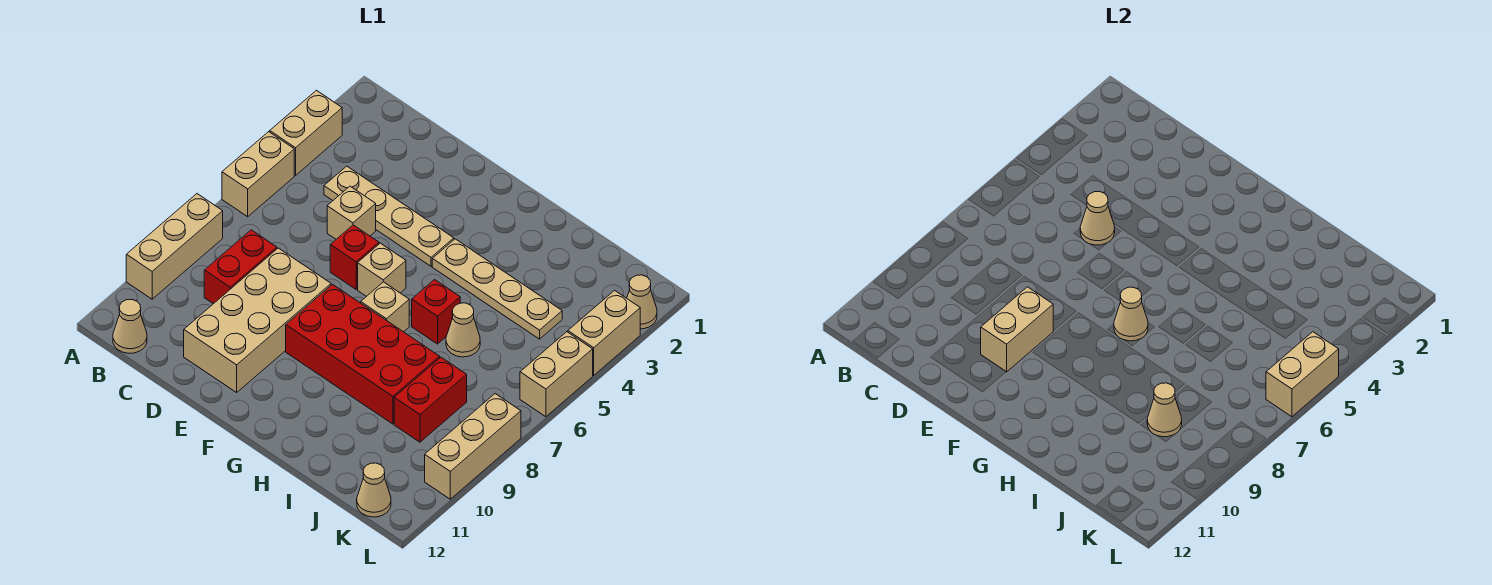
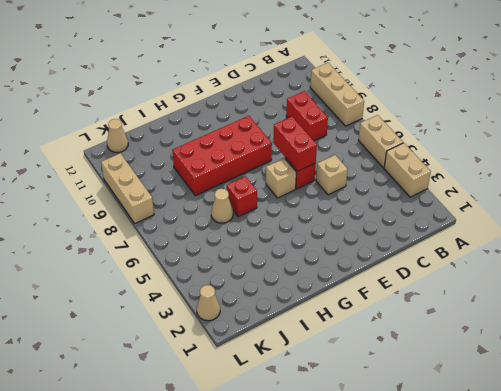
red brick E6:E7 level 2 -> red brick J8:J9 level 1
none -> tan cone B12 level 1
none -> tan plate C4:F4 level 1
none -> tan brick D8:E11 level 1

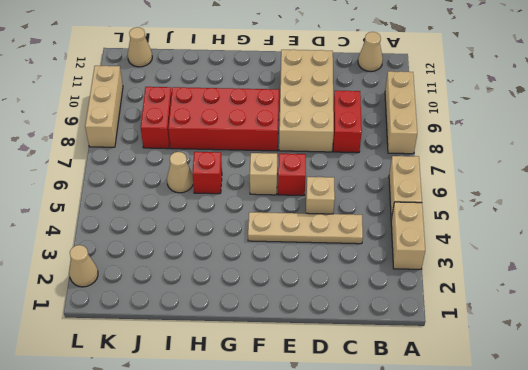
none -> tan plate G4:J4 level 1
none -> tan brick G7 level 1
none -> tan brick L3:L4 level 1

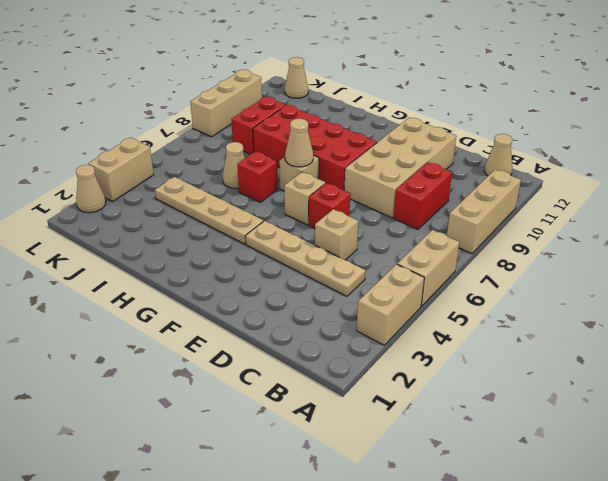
none -> tan brick L5:L6 level 1
none -> tan cone D5 level 2
none -> tan brick E9:E10 level 2

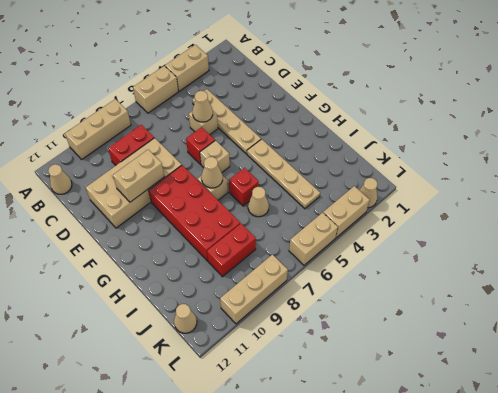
none -> tan cone J9 level 2
none -> tan brick L5:L6 level 2

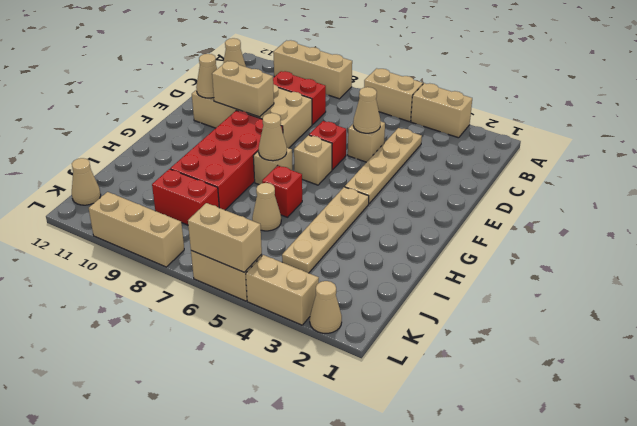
tan cone E11 level 2 -> tan cone J9 level 2

